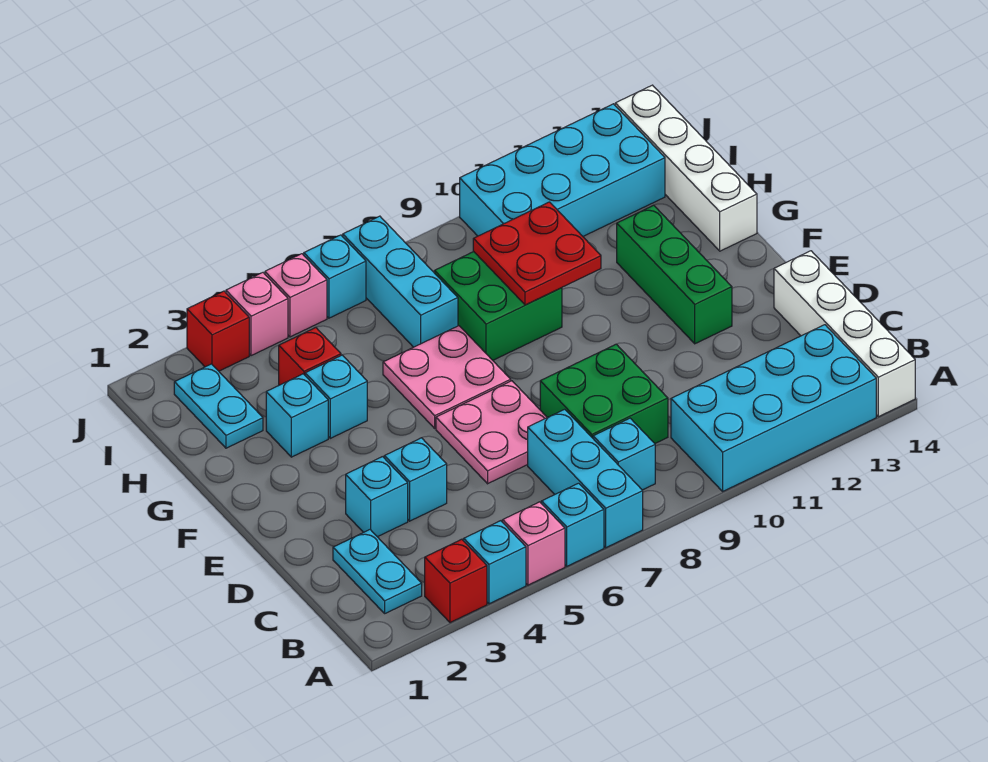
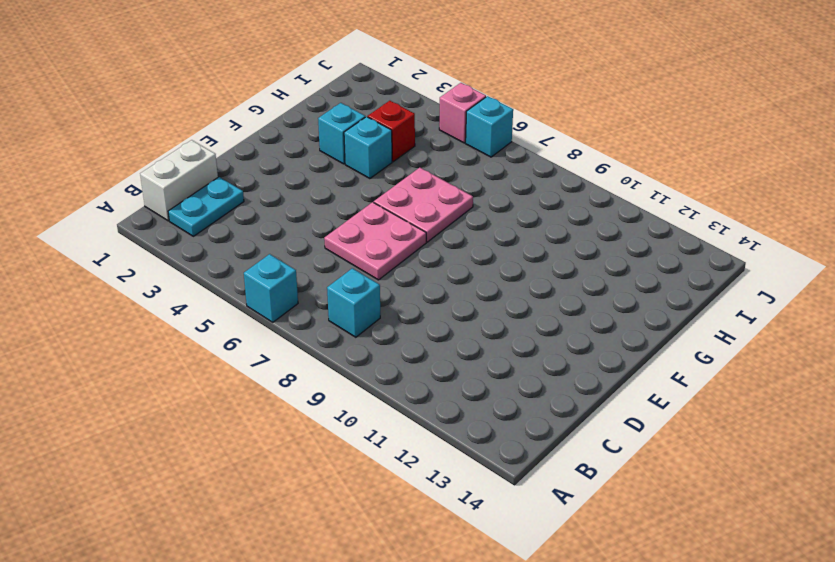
white brick B1:C1 level 1 -> none
none -> red brick A3 level 1
none -> cyan brick A4 level 1
none -> pink brick A5 level 1

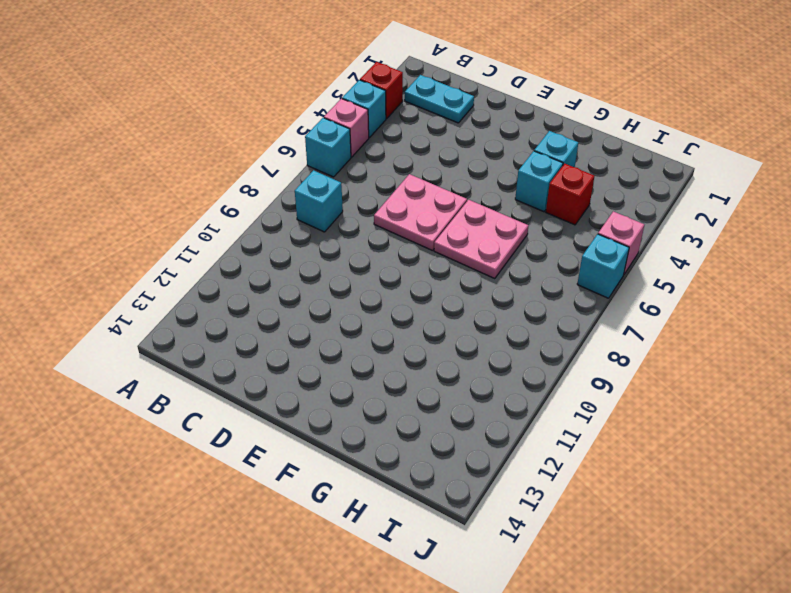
none -> cyan brick A7:C7 level 1
none -> cyan brick A10:B13 level 1
none -> white brick A14:D14 level 1

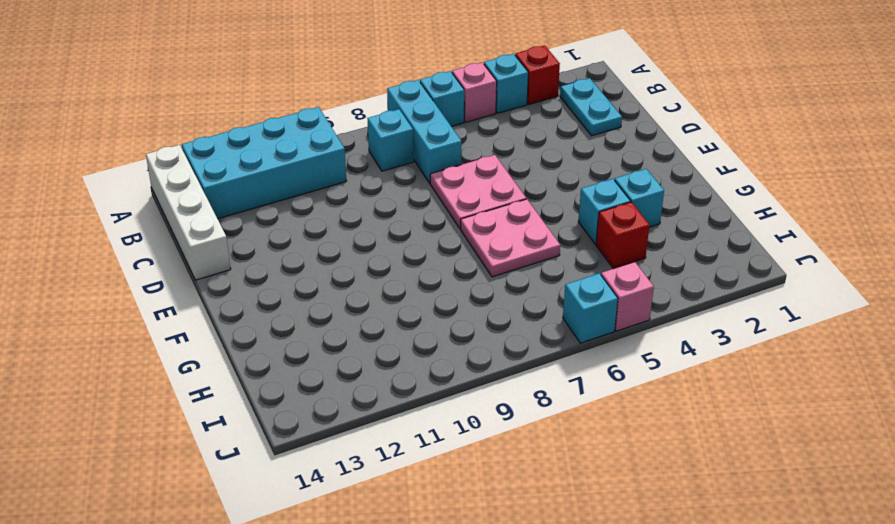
none -> green brick C8:D9 level 1
none -> cyan brick D3 level 1
none -> cyan brick D4 level 1

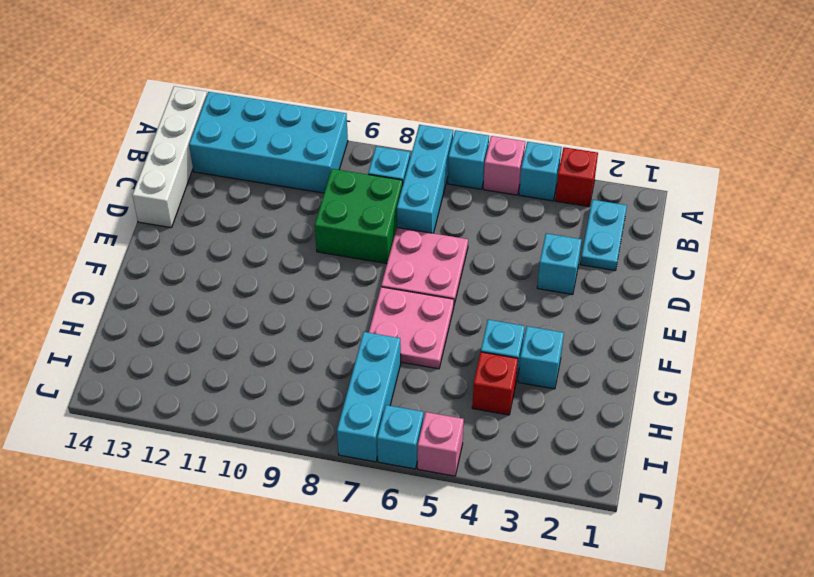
none -> cyan brick D4 level 1
none -> green brick E12:G12 level 1
none -> green brick G8:H9 level 1

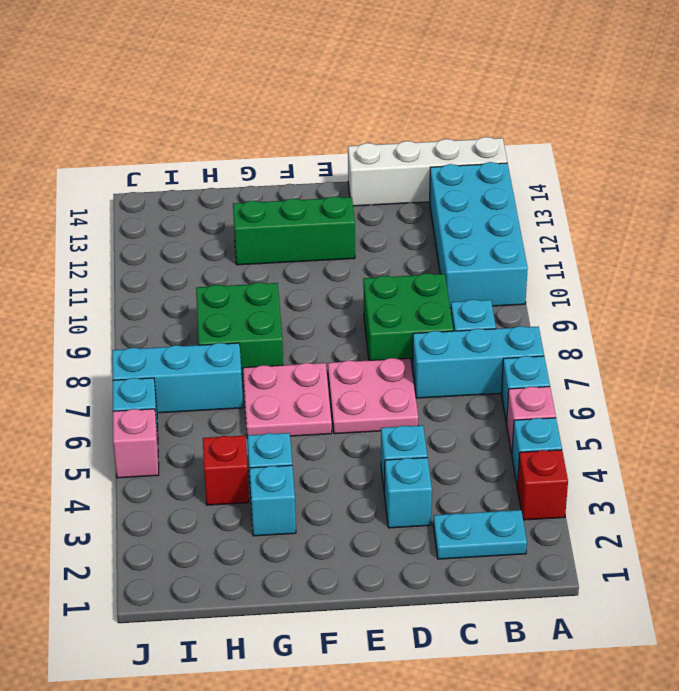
none -> white brick G14:J14 level 1
none -> cyan plate H2:I2 level 1
none -> cyan brick I10:J13 level 1

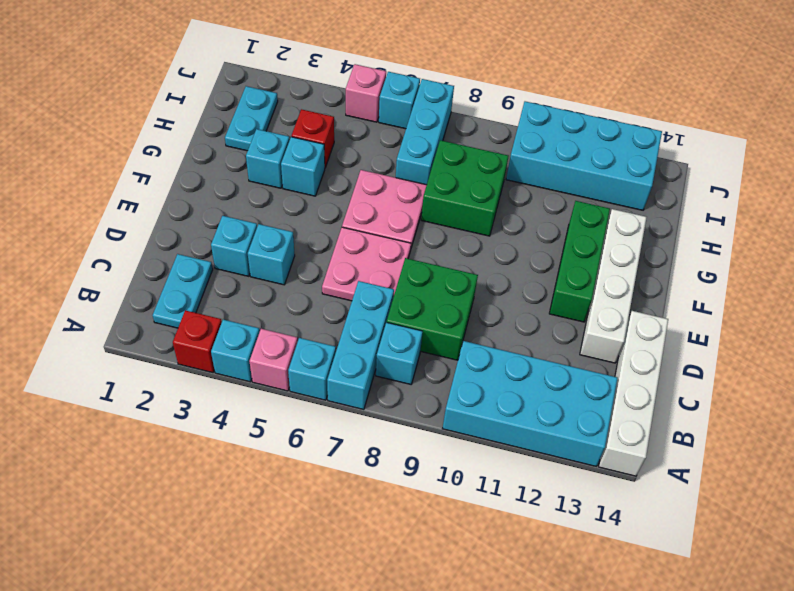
white brick D13:G13 level 1 -> white brick G14:J14 level 1
none -> red brick J3 level 1
none -> pink brick J4 level 1
none -> red plate G9:H10 level 2

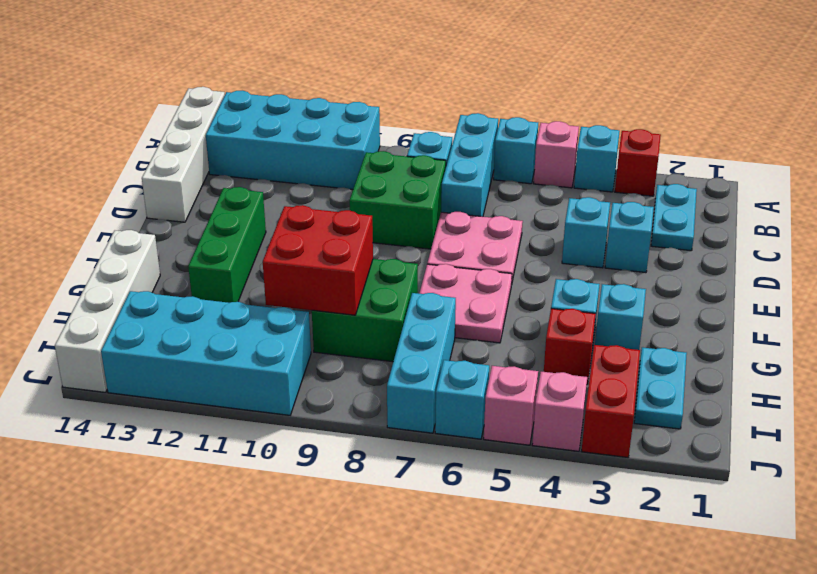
red brick G9:H10 level 2 -> red plate G9:H10 level 2
red brick I3:J3 level 1 -> red brick J3 level 1

